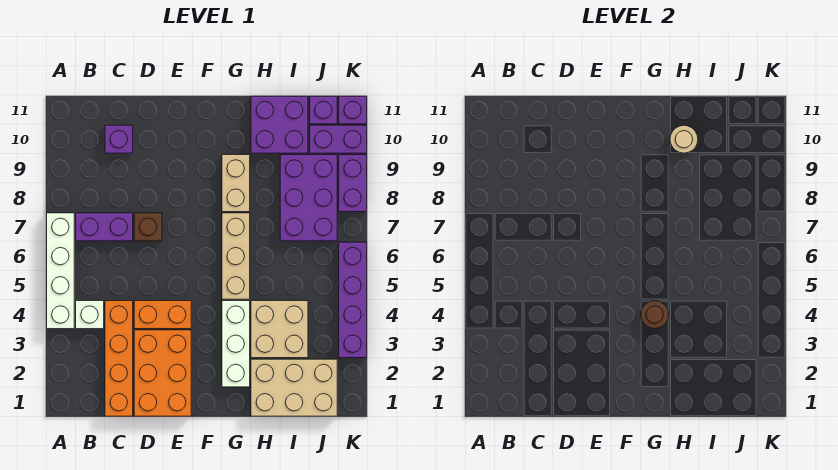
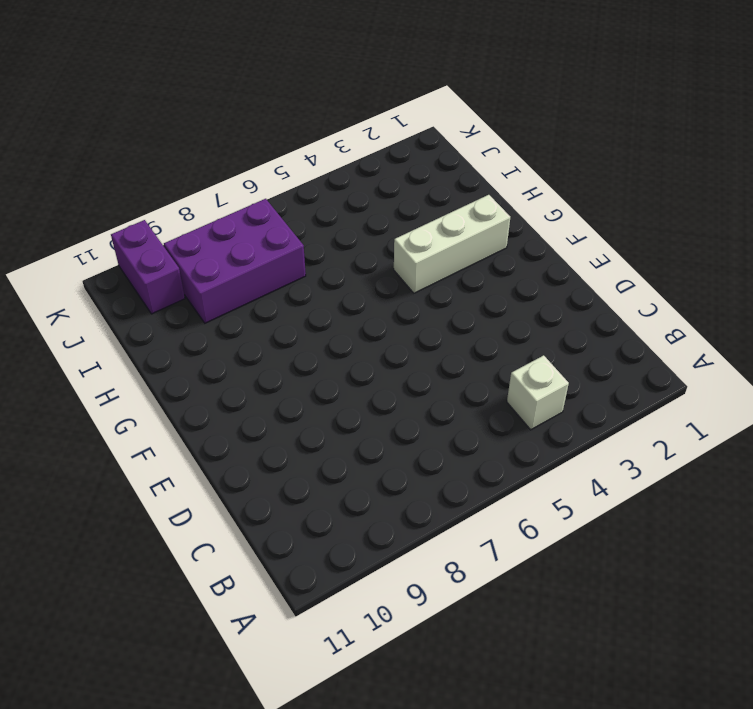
none -> white brick A4:A7 level 1
none -> purple brick B7:C7 level 1
none -> orange brick C1:C4 level 1

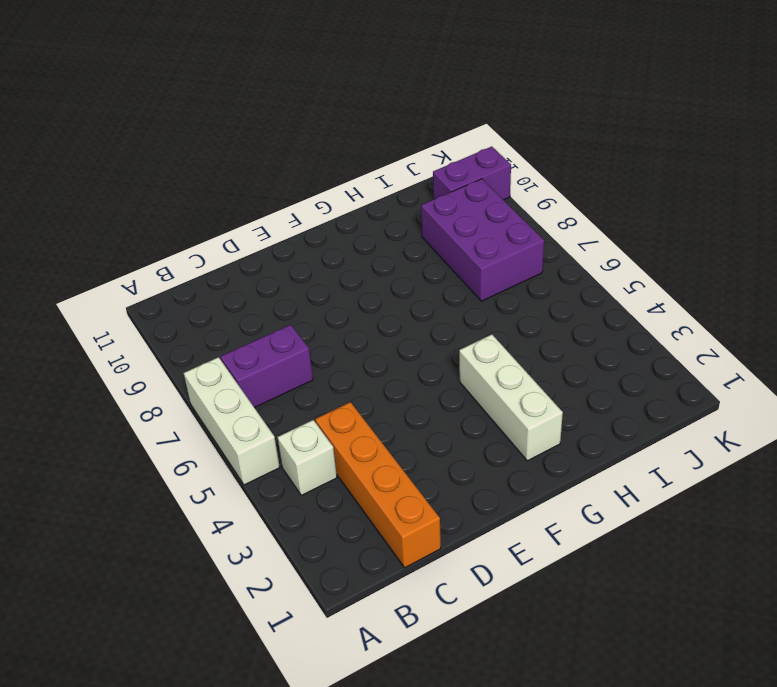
white brick A5:A7 level 1 -> white brick A4:A7 level 1
none -> purple brick C10 level 1
none -> orange brick D1:E3 level 1
none -> orange brick D4:E4 level 1

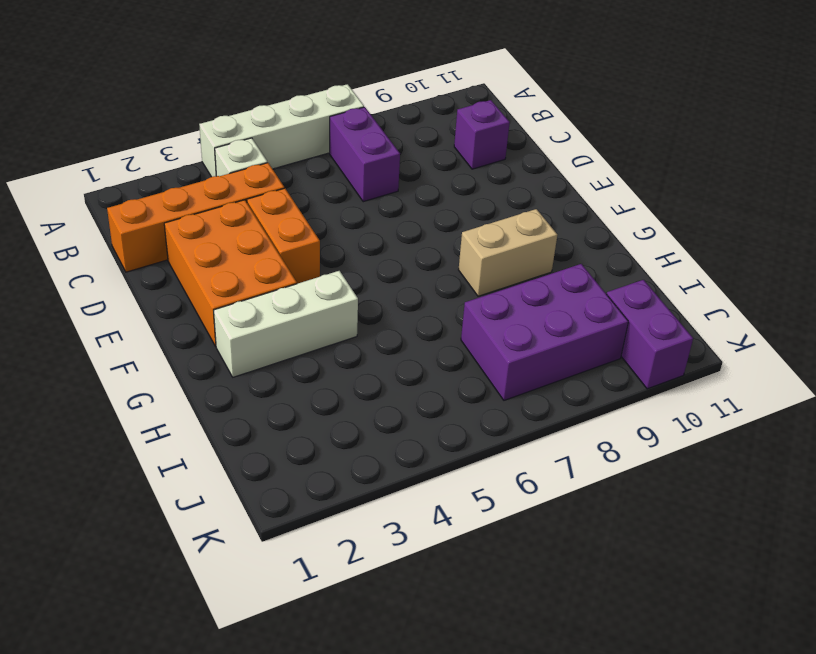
orange brick D2:F3 level 1 -> orange brick D1:E3 level 1
none -> brown brick D7 level 1
none -> tan brick G5:G7 level 1
none -> tan brick H1:J2 level 1

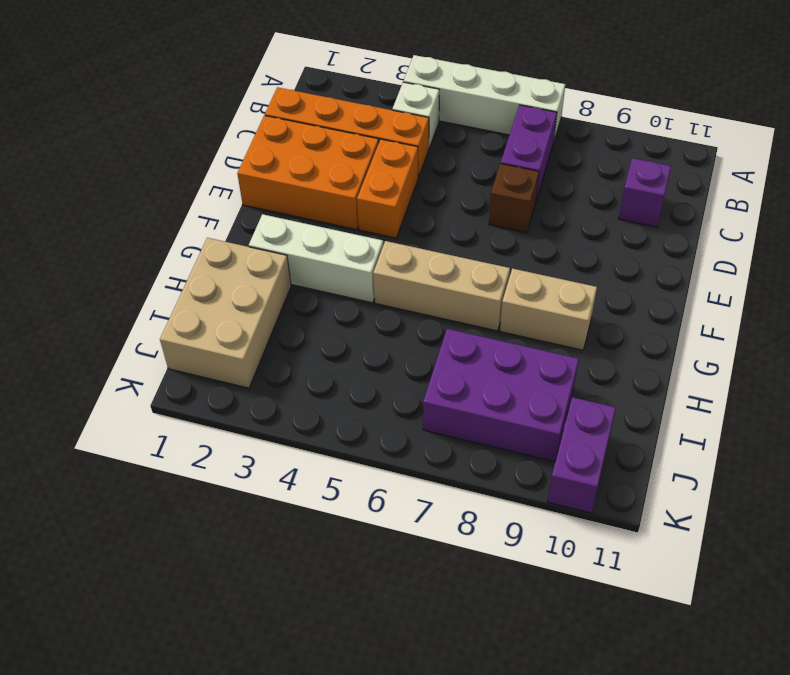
none -> tan brick H3:I4 level 1
none -> purple brick H10:I11 level 1
none -> purple brick J11 level 1

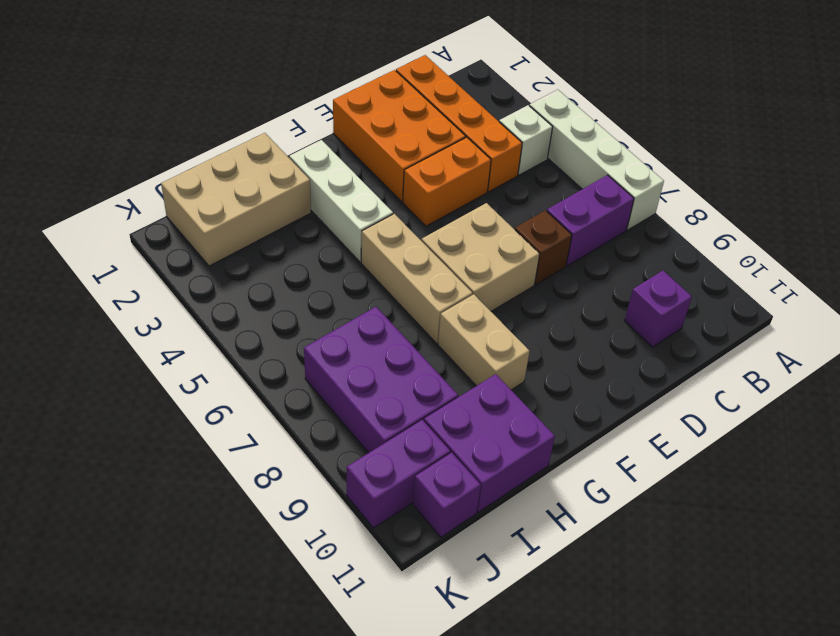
tan brick E6:F7 level 1 -> tan brick H3:I4 level 1
none -> purple brick K3:K6 level 1
none -> purple brick K8:K9 level 1
none -> purple brick K11 level 1

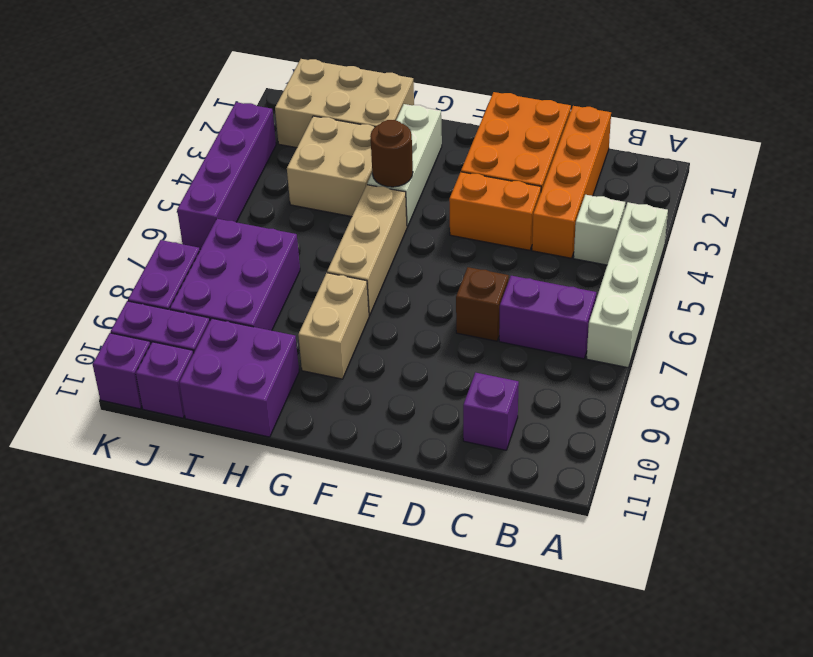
none -> tan round brick H10 level 2

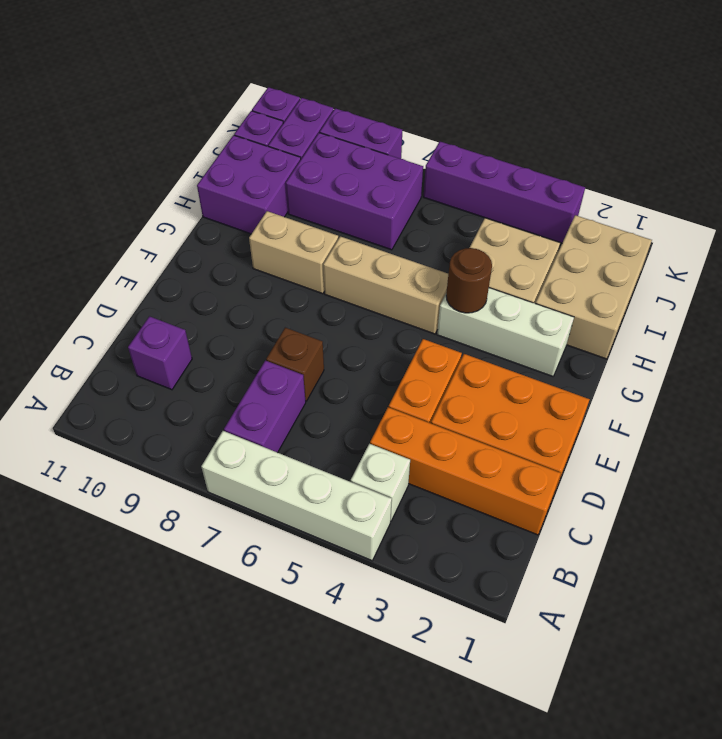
none -> tan round brick H10 level 2

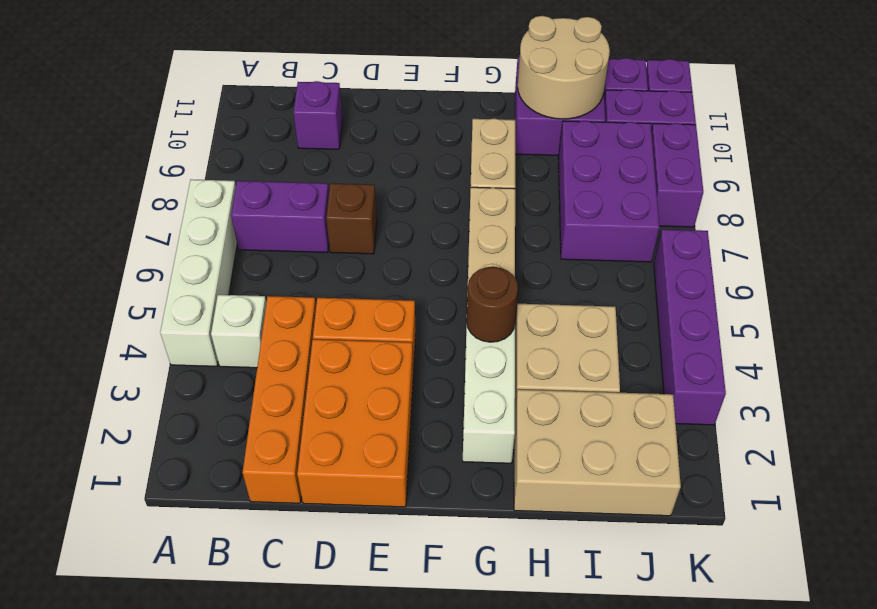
tan round brick H10:I11 level 2 -> tan round brick H10 level 2

